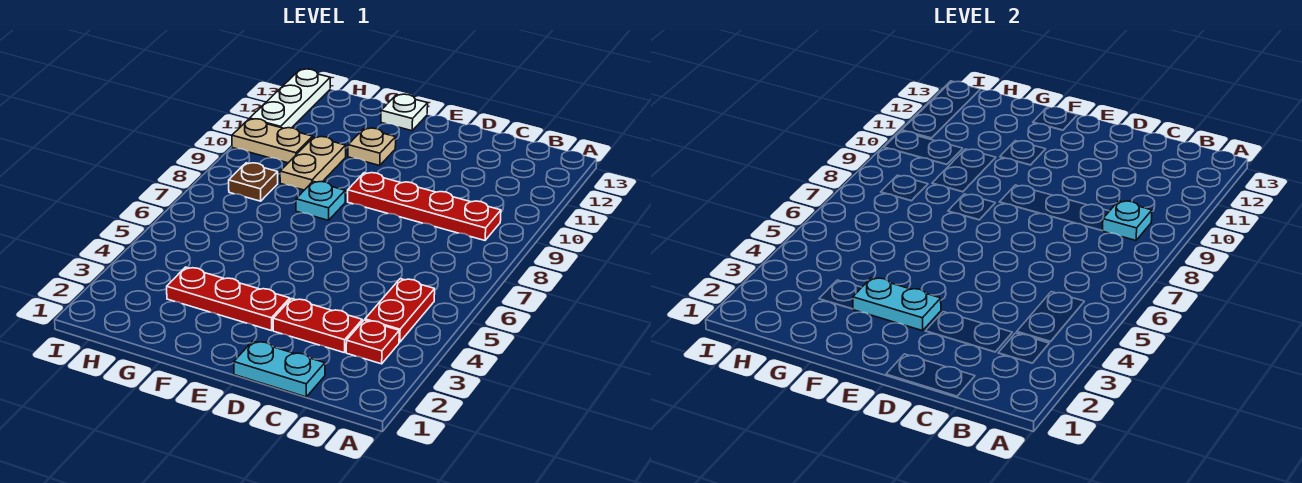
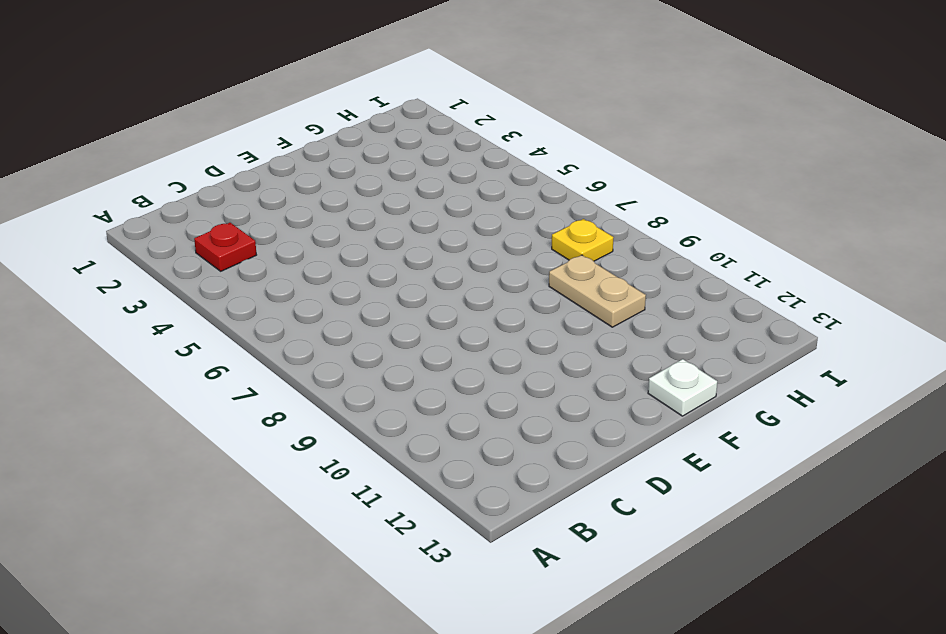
yellow plate H8 level 1 -> brown plate H8 level 1
none -> red plate B4:B5 level 1
none -> red plate B9:E9 level 1
none -> cyan plate C1:D1 level 1

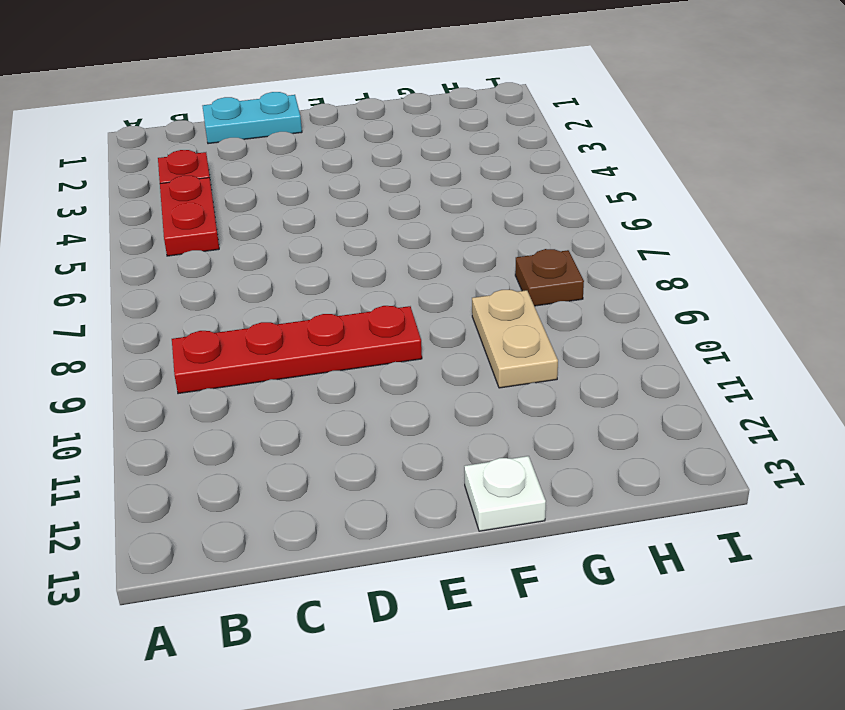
none -> red plate C3:D3 level 1
none -> red plate E3:G3 level 1
none -> cyan plate F8 level 1

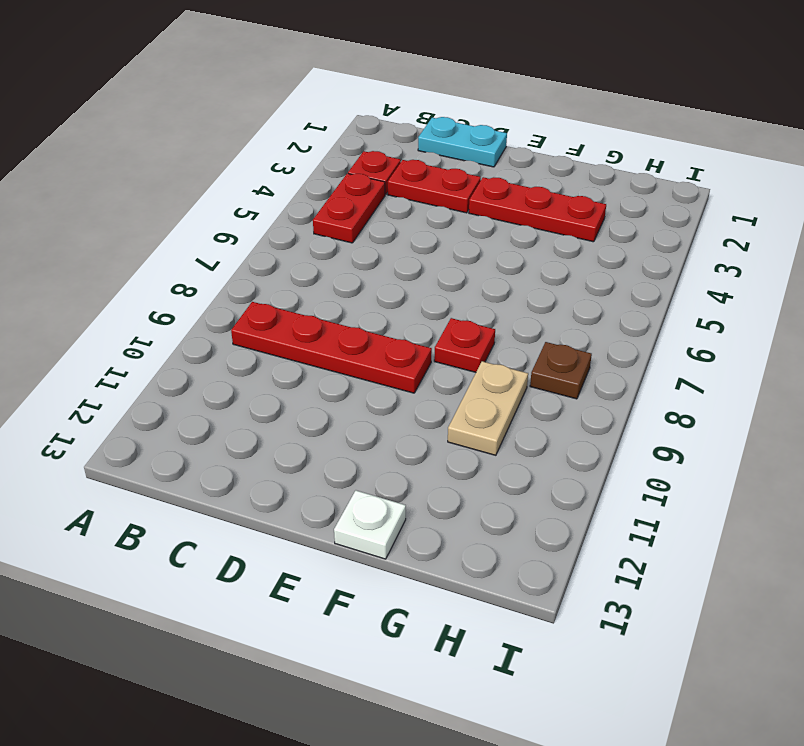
red plate F8 level 1 -> cyan plate F8 level 1
none -> tan plate F11 level 1
none -> tan plate H10:I10 level 1
none -> white plate I11:I13 level 1

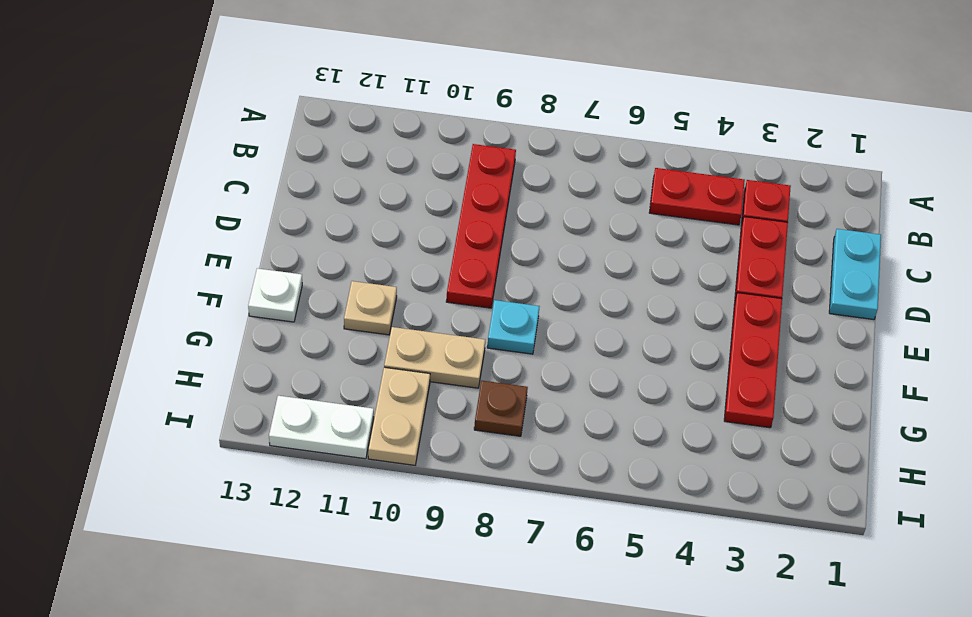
white plate I11:I12 level 1 -> white plate I11:I13 level 1
none -> cyan plate B9 level 2
none -> cyan plate E3:F3 level 2

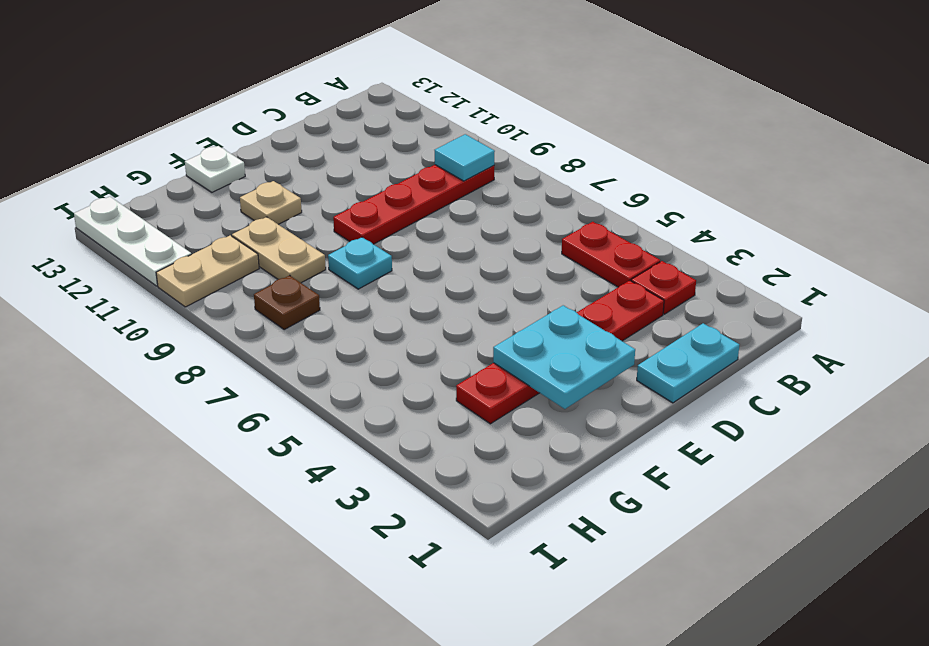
cyan tile B9 level 2 -> cyan plate B9 level 2
cyan plate E2:F3 level 2 -> cyan plate E3:F3 level 2

